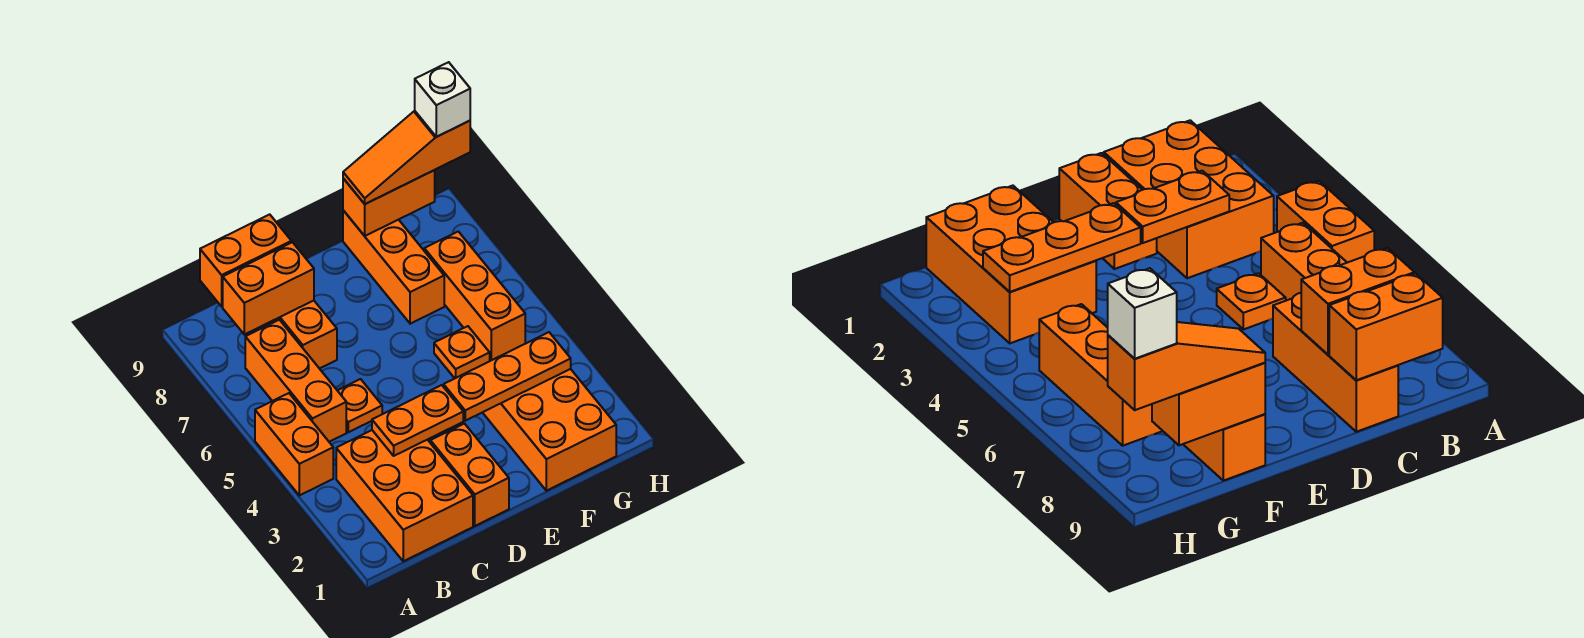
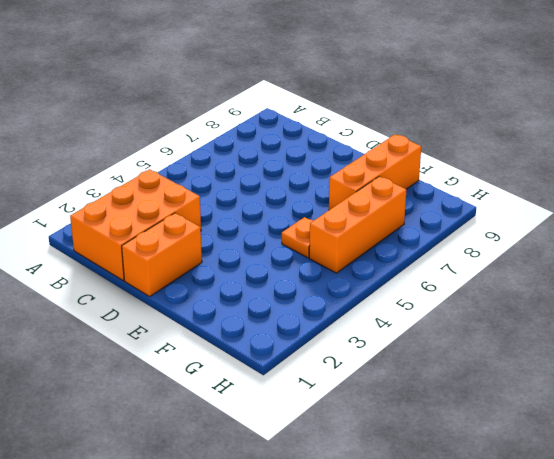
none -> orange brick A4:A5 level 1
none -> orange brick B5:B7 level 1
none -> orange plate C5 level 1

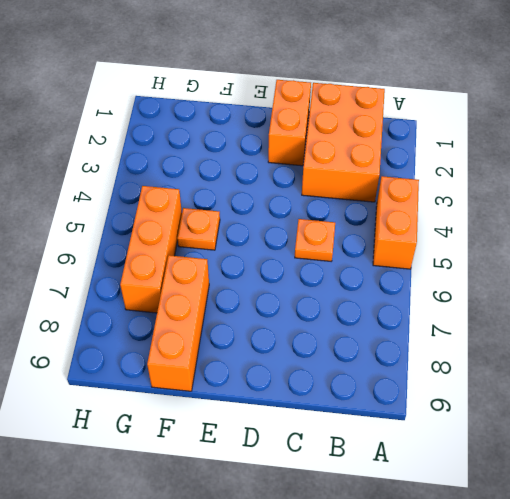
none -> orange brick B5:B7 level 1
none -> orange brick C7:C9 level 1
none -> orange brick F1:G3 level 1

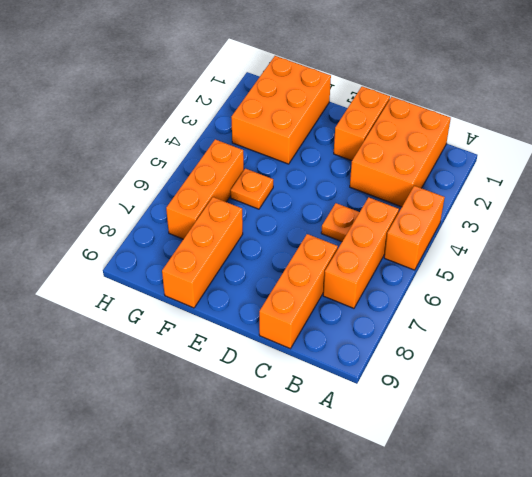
none -> orange brick B8:C8 level 2
none -> orange brick B9:C9 level 2
none -> orange plate C3:D3 level 2

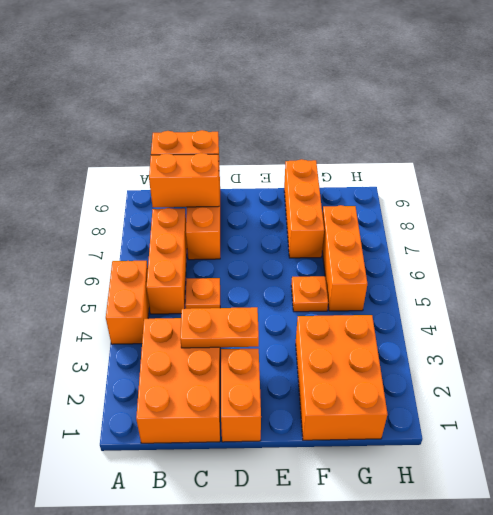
none -> orange plate E3:G3 level 2
none -> orange brick F9:G9 level 2
none -> orange slope F9:H9 level 3 top H

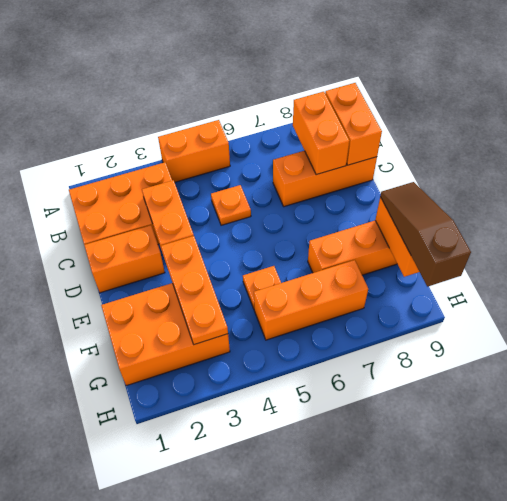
brown slope F9:H9 level 3 top H -> orange slope F9:H9 level 3 top H
none -> orange brick B5:B7 level 1
none -> white brick H9 level 4

